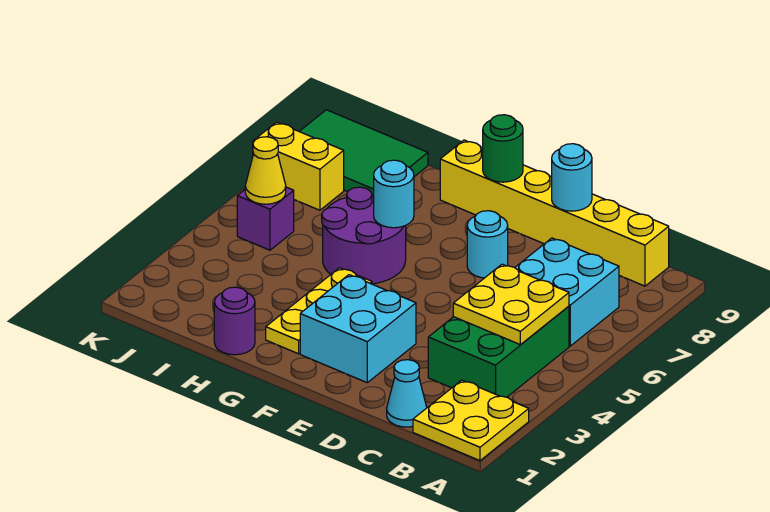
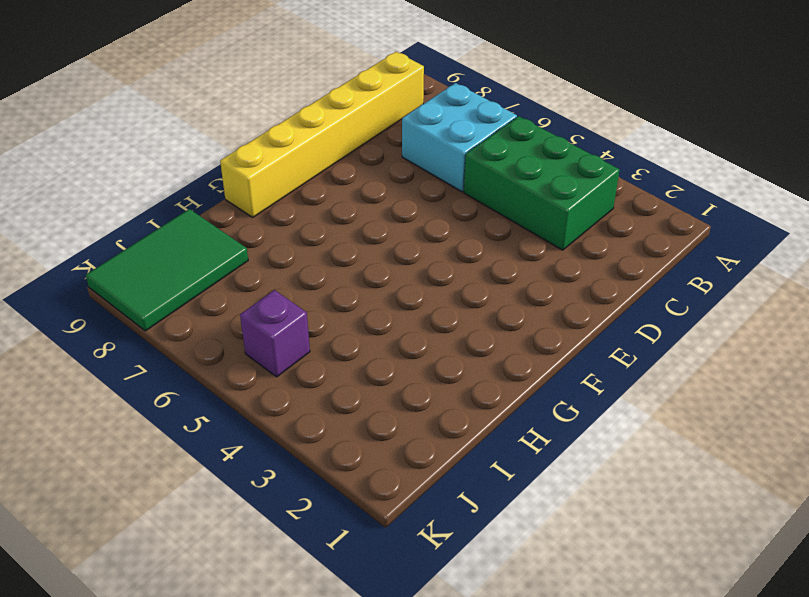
none -> yellow plate A1:B2 level 1
none -> cyan cone C1 level 1
none -> cyan brick E2:F3 level 1

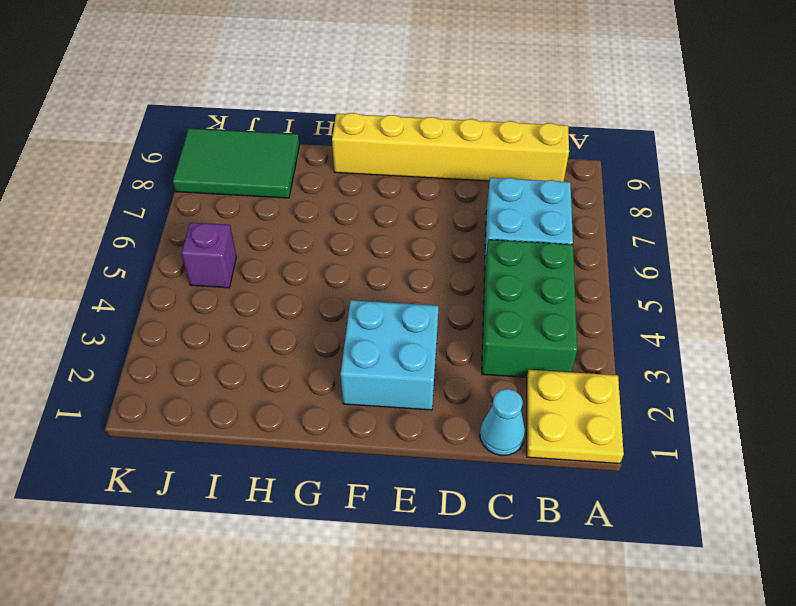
none -> cyan round brick E7 level 1
none -> yellow plate G2:G4 level 1
none -> purple round brick G5:H6 level 1

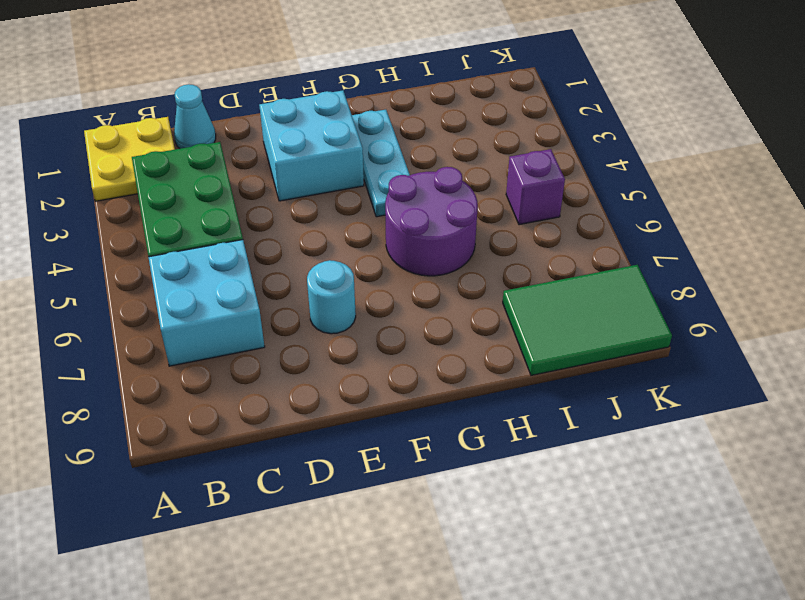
cyan plate G2:G4 level 1 -> yellow plate G2:G4 level 1
none -> yellow brick B9:G9 level 1
none -> purple round brick H1 level 1
none -> yellow brick J7:K7 level 1

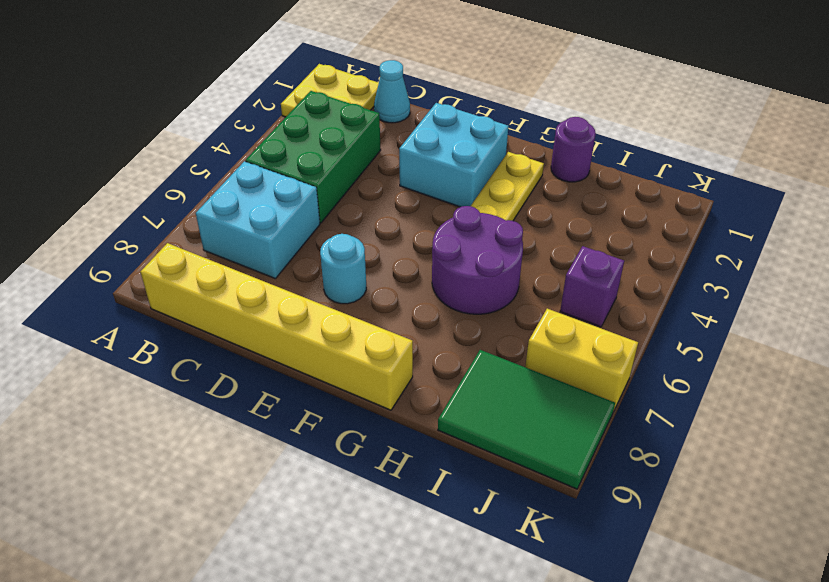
none -> yellow plate B4:C5 level 2
none -> cyan round brick D9 level 2
none -> green round brick F9 level 2

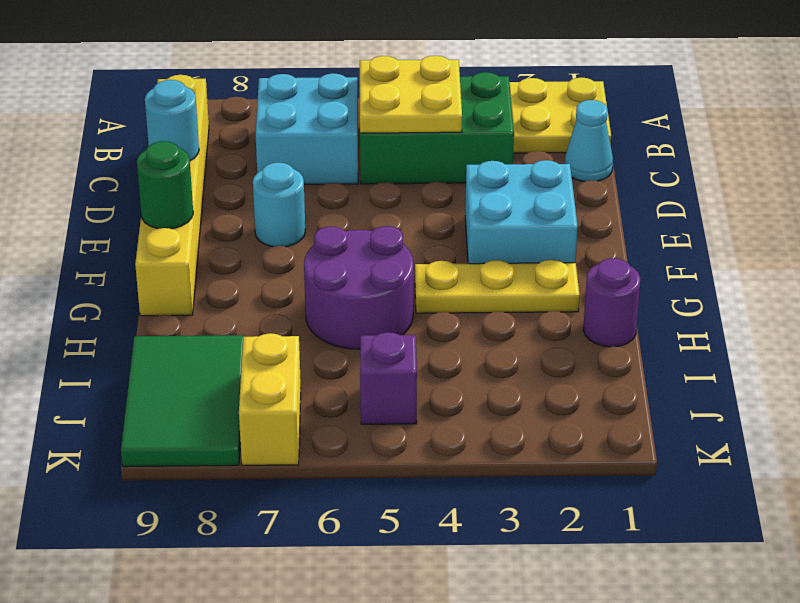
none -> cyan round brick G6 level 2
none -> yellow cone J5 level 2

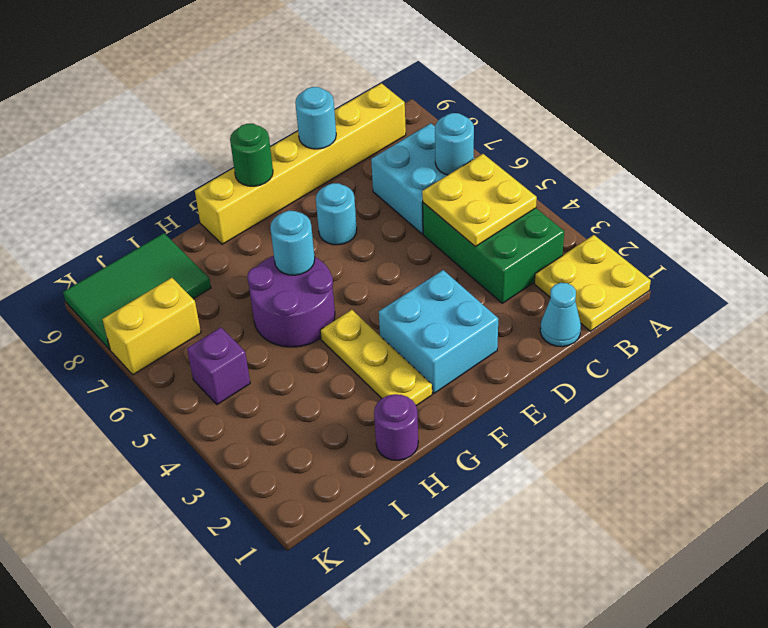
cyan round brick B6 level 2 -> none
none -> yellow cone J5 level 2

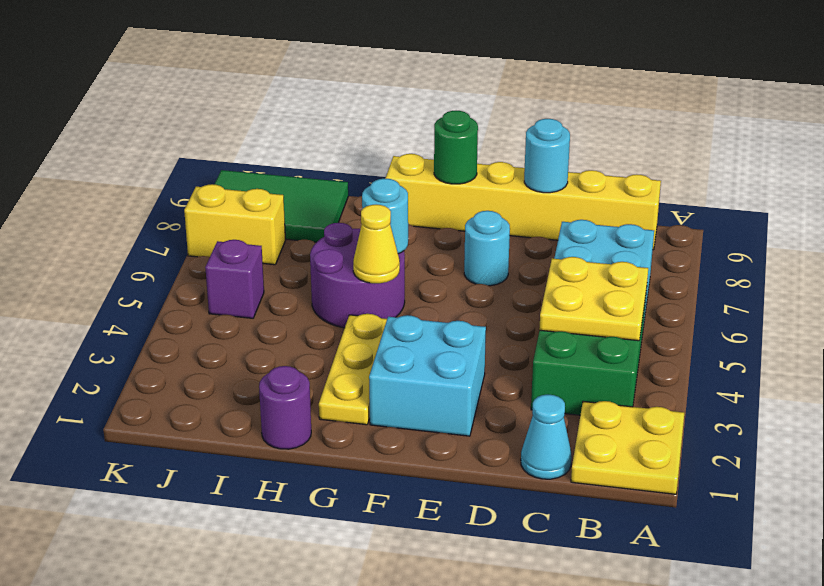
yellow cone G5 level 2 -> yellow cone J5 level 2

